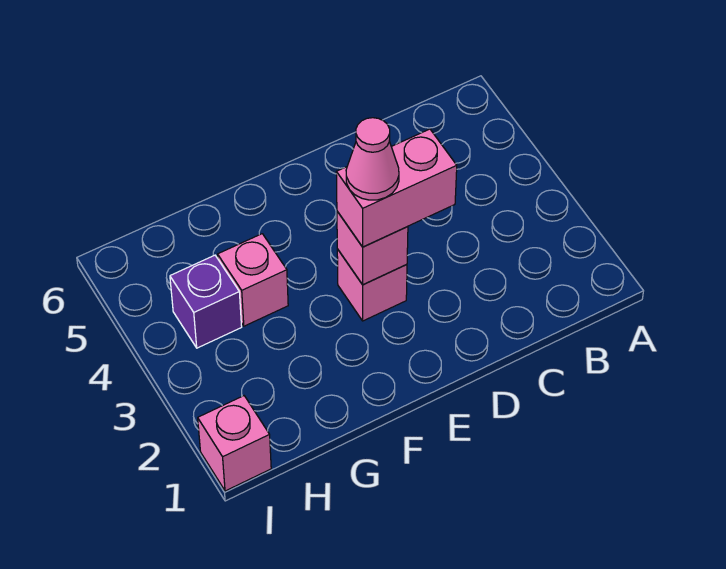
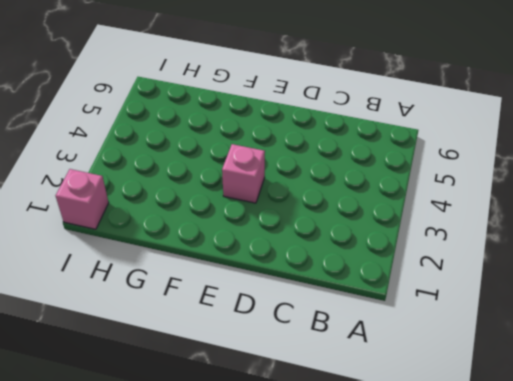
none -> pink brick G4 level 1
none -> purple brick H4 level 1

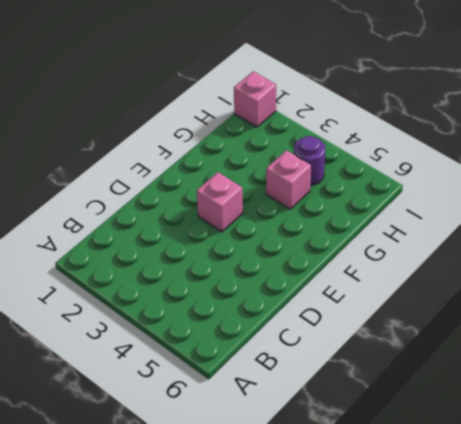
purple round brick H4 level 1 -> purple brick H4 level 1
none -> pink brick E3 level 2
none -> pink brick D3:E3 level 3

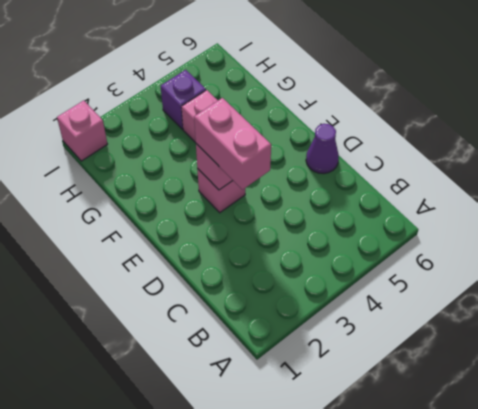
purple cone D6 level 1 -> none
none -> pink cone E3 level 4

